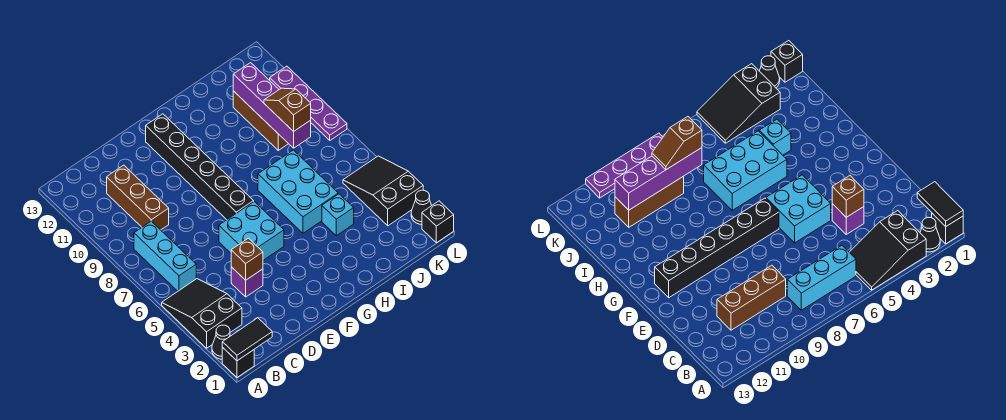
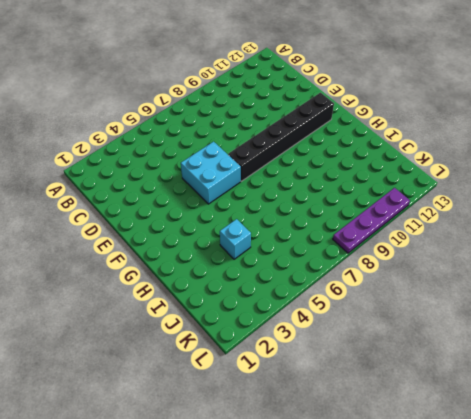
none -> black brick A1 level 1
none -> black cone A2 level 1
none -> black slope A3:B5 level 1 top 3

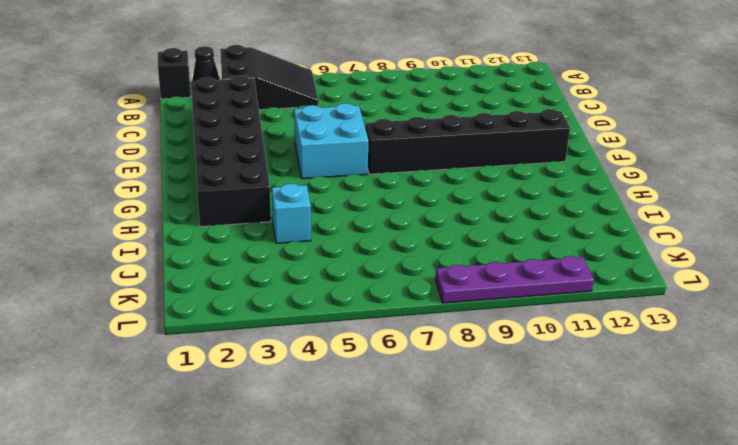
black brick C2:H3 level 1 -> none
none -> cyan brick B6:B8 level 1
none -> brown brick C9:C11 level 1
none -> purple brick D4 level 1

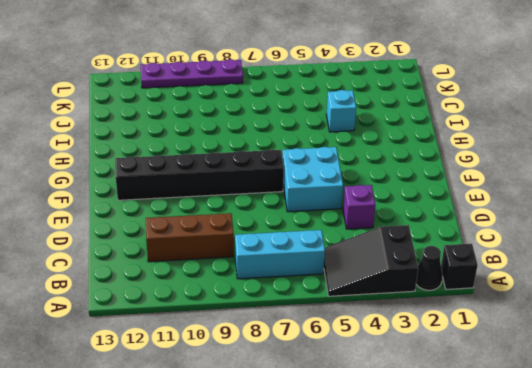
none -> cyan brick H5:I7 level 1
none -> brown brick J9:J11 level 1
none -> black slope K3:L5 level 1 top 3

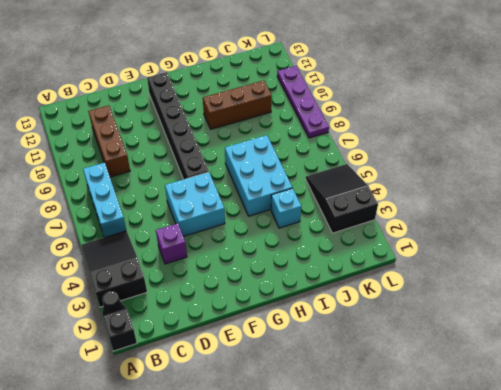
brown brick H10:J10 level 1 -> brown brick J9:J11 level 1
none -> black brick L1 level 1
none -> black cone L2 level 1
none -> black tile A1:B1 level 2

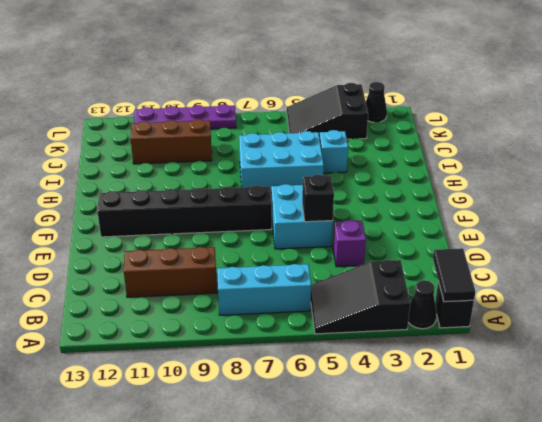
black brick E5 level 2 -> black brick L1 level 1
none -> brown brick D4 level 2
none -> purple brick J8:J11 level 2
none -> brown slope J8:J9 level 3 top 8

